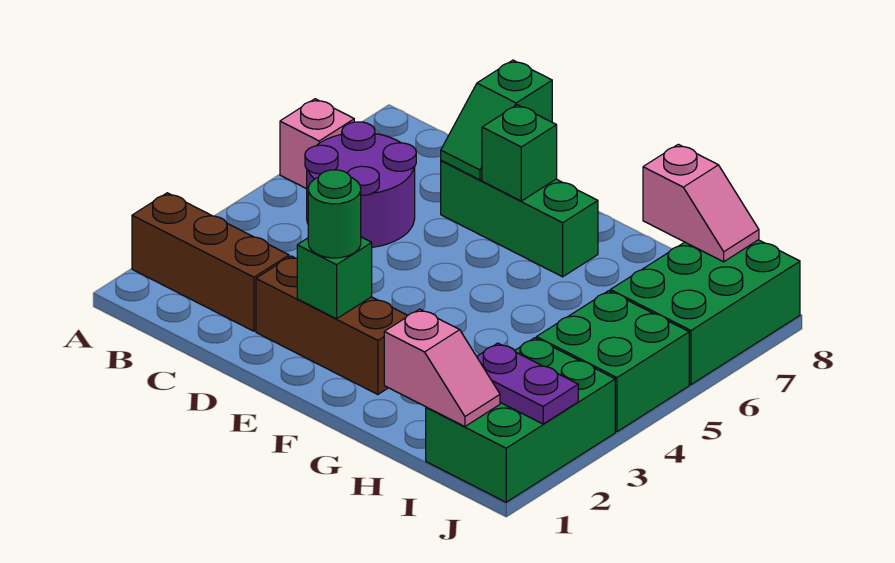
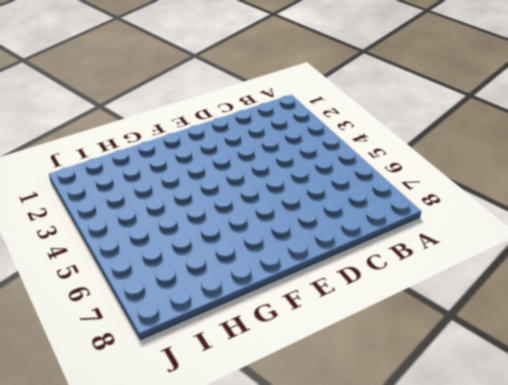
none -> brown brick A2:C2 level 1
none -> pink brick A6 level 1
none -> purple round brick B5:C6 level 1

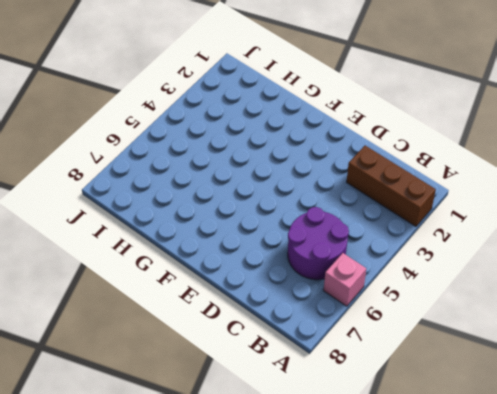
none -> brown brick D2:F2 level 1
none -> green brick D7:F7 level 1
none -> green brick I1:J3 level 1

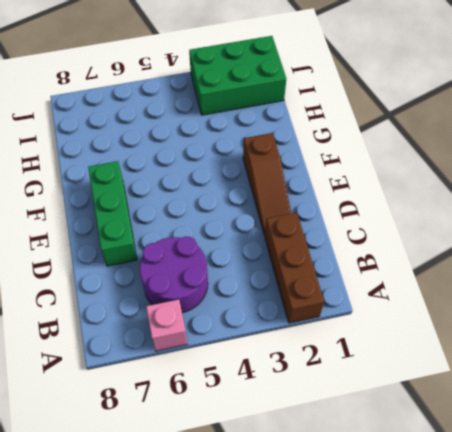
brown slope D2:F2 level 1 top F -> brown brick D2:F2 level 1
none -> green brick I4:J5 level 1
none -> green brick I6:J8 level 1
none -> green slope D7:D8 level 2 top 8

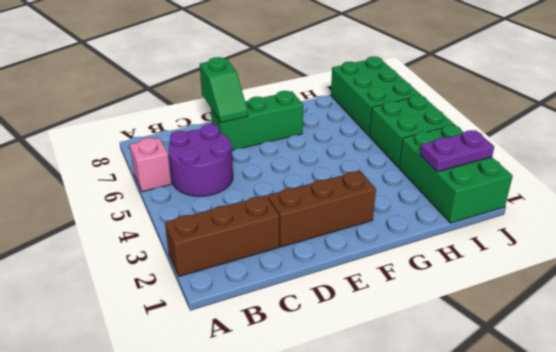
none -> green brick E2 level 2
none -> green brick E7 level 2
none -> pink slope H1:I1 level 2 top H

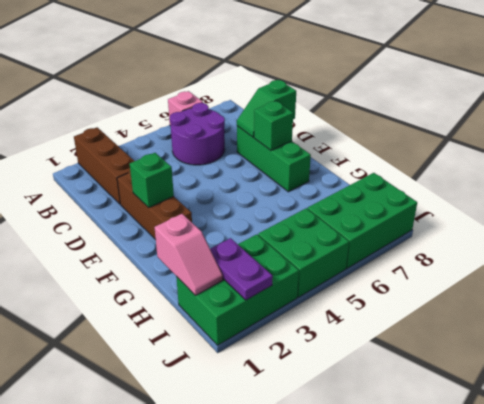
none -> pink slope H8:I8 level 2 top H
none -> green round brick E2 level 3

